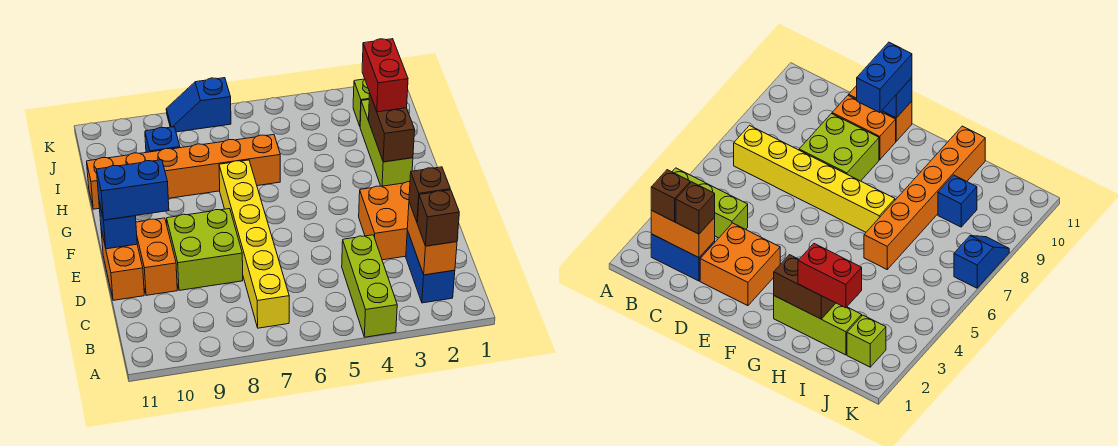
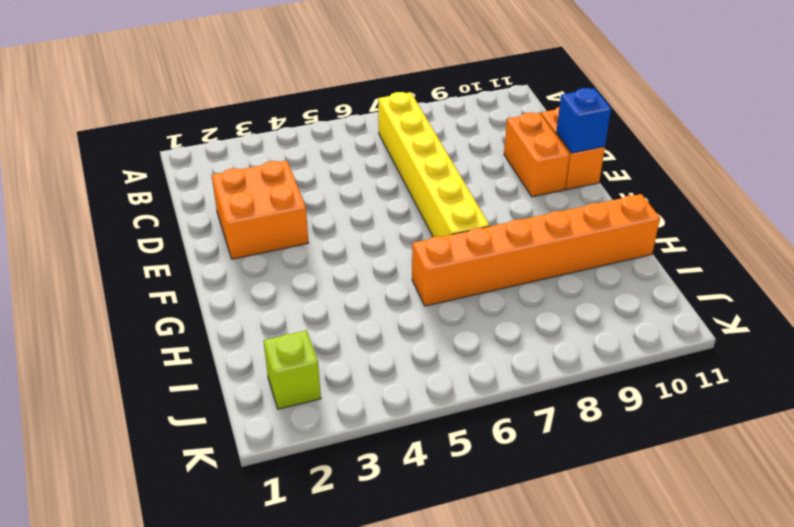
none -> lime brick A4:C4 level 1
none -> blue brick B2:C2 level 1
none -> lime brick D8:E9 level 1

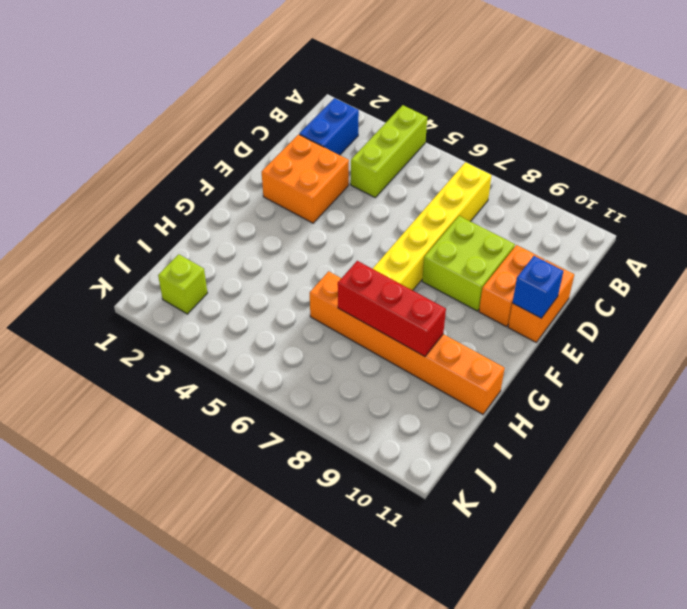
red brick H7:H9 level 2 -> none
none -> lime brick G2:I2 level 1
none -> blue brick I9 level 1
none -> blue slope K7:K8 level 1 top 7

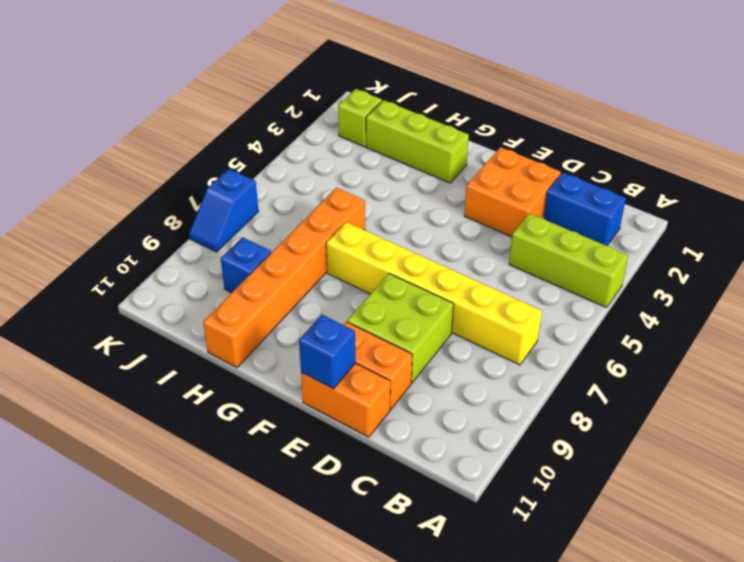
none -> orange brick B2:C2 level 2
none -> brown brick G2:H2 level 2
none -> brown brick B2 level 3

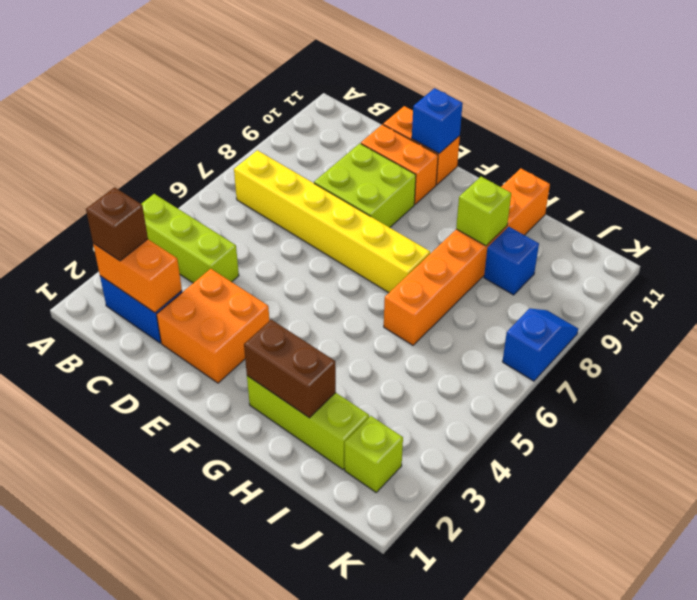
lime brick H9 level 2 -> none
none -> brown brick C2 level 3
none -> blue brick E10:E11 level 3
none -> red brick H2:I2 level 3

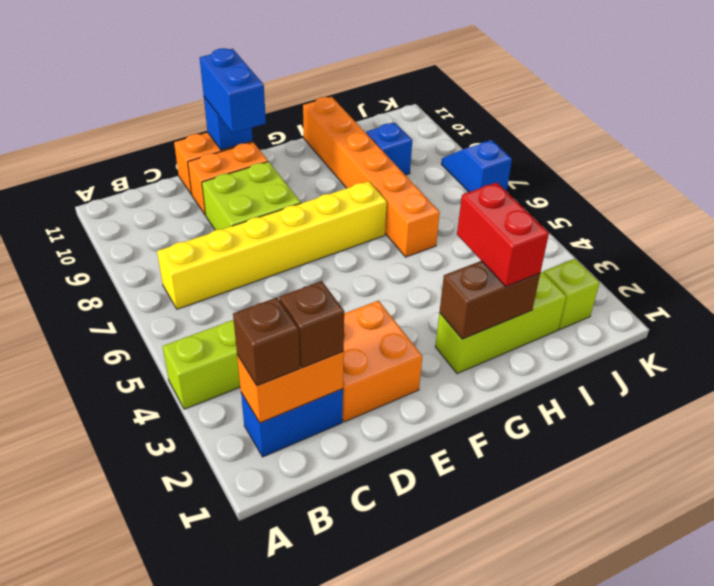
red brick H2:H3 level 3 -> red brick H2:I2 level 3

